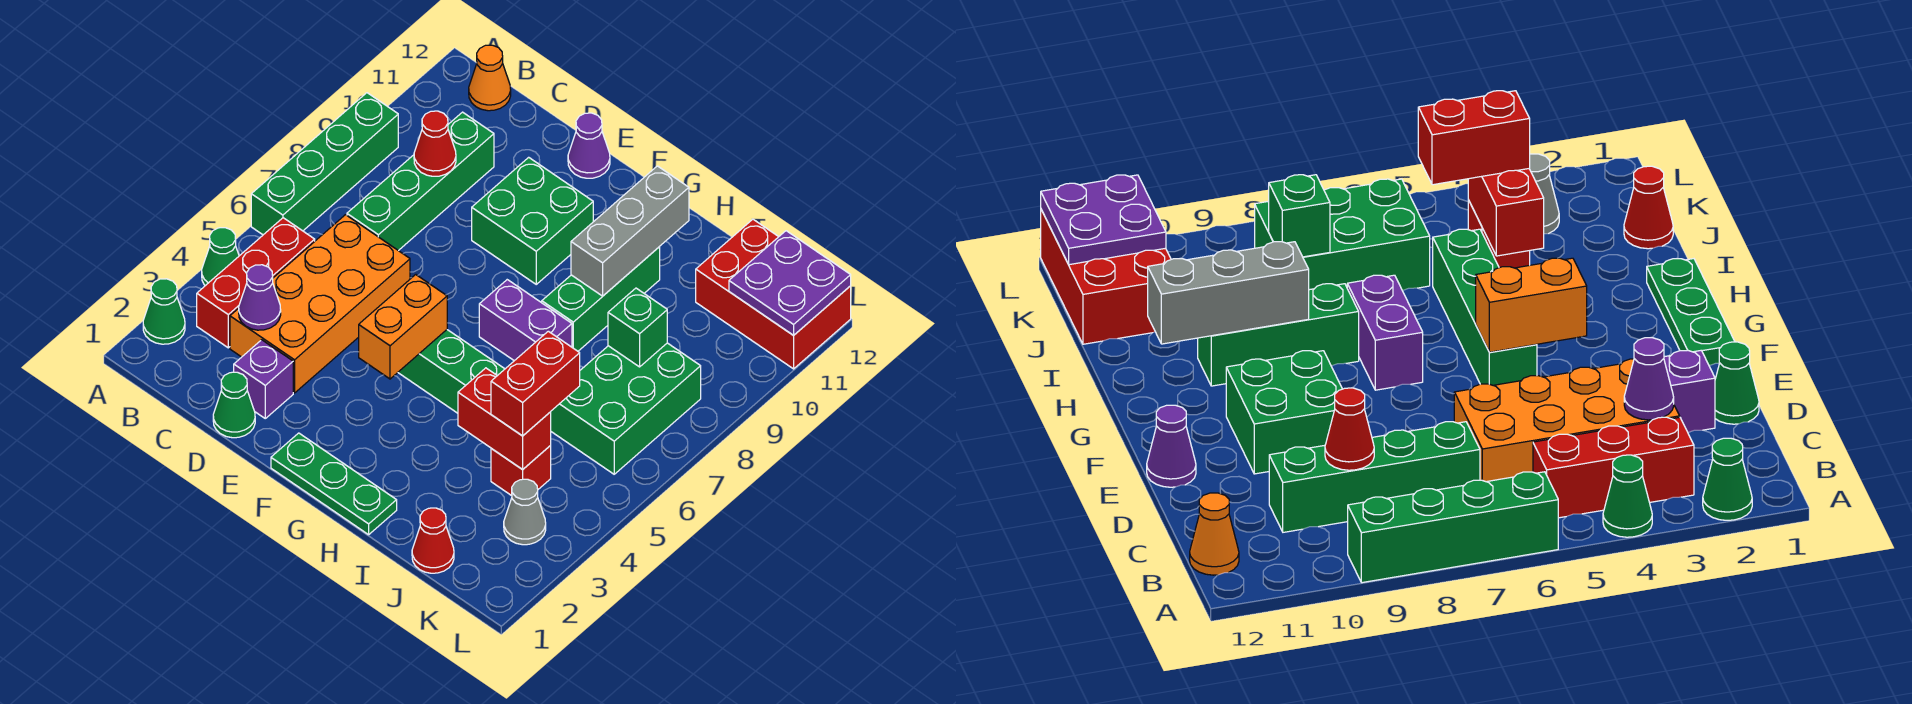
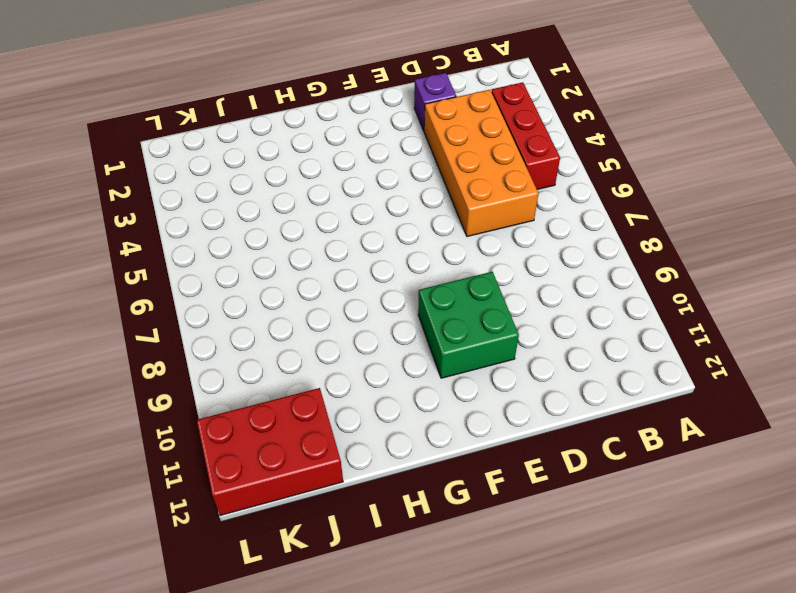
none -> green cone A2 level 1
none -> green cone A4 level 1
none -> green brick A6:A9 level 1

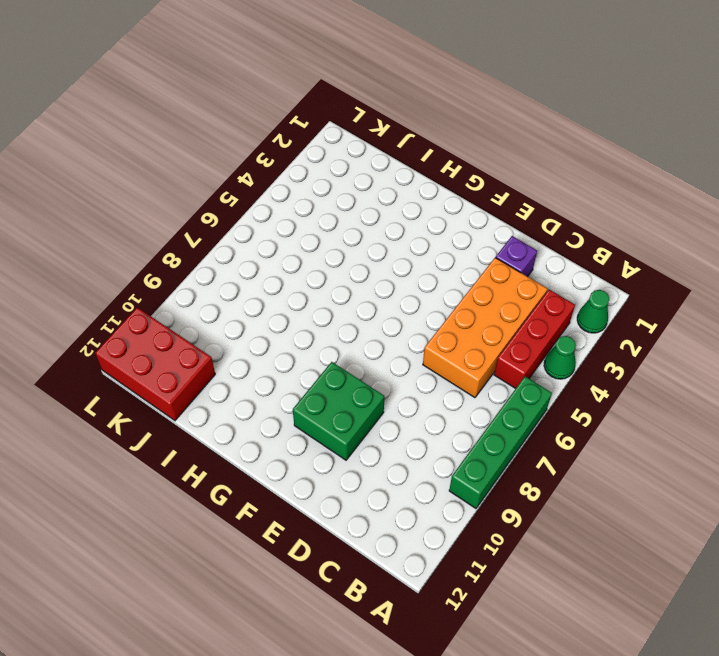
none -> orange cone B12 level 1
none -> green brick C7:C10 level 1
none -> green cone D1 level 1

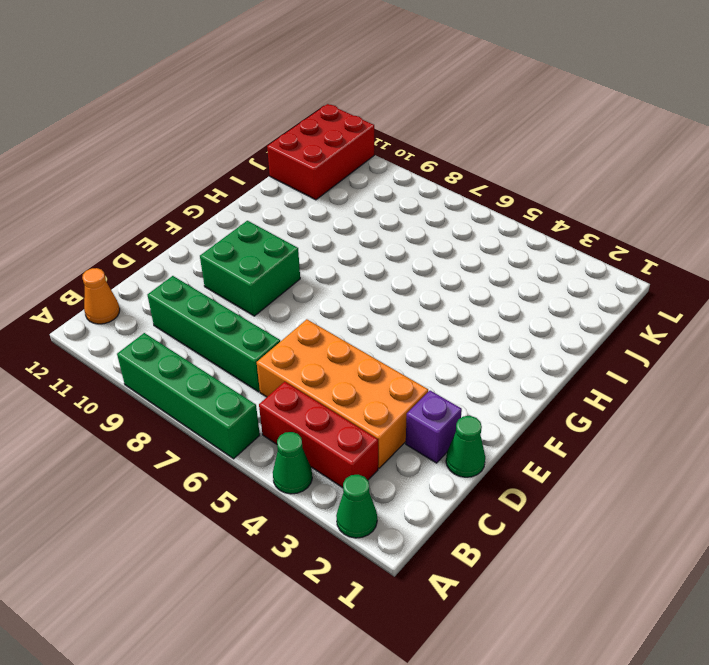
none -> purple cone E12 level 1
none -> green plate F1:H1 level 1
none -> green brick F5:I5 level 1

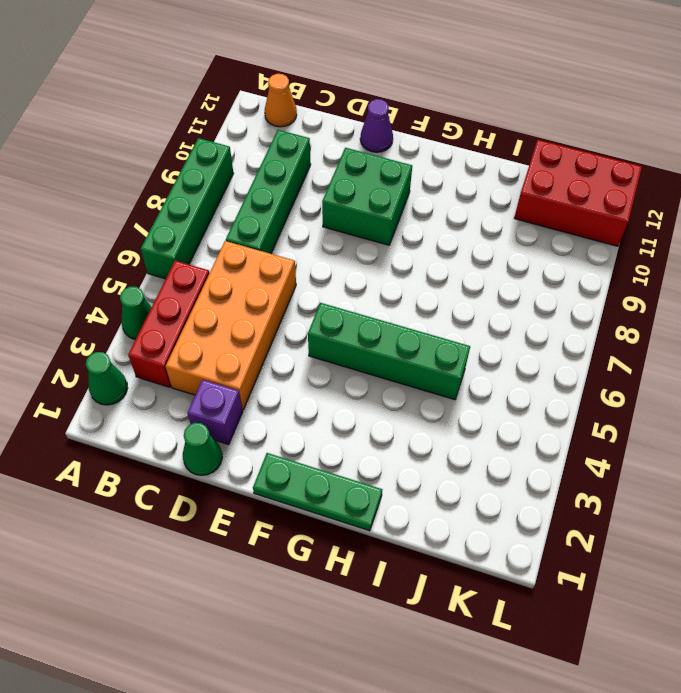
none -> purple brick G7:H7 level 1
none -> green brick H8:H10 level 1
none -> red cone J1 level 1

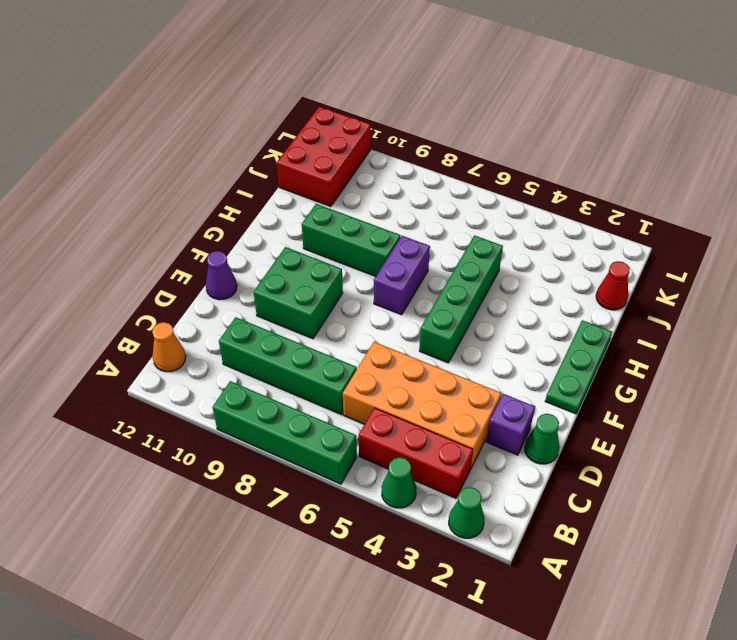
none -> red brick J4 level 1
none -> green brick J6:K8 level 1
none -> grey cone K3 level 1

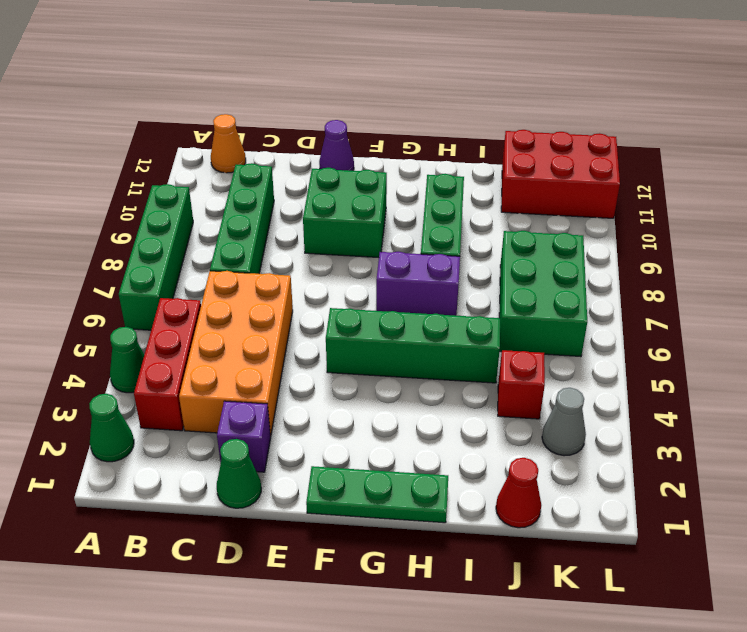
none -> purple cone C3 level 2
none -> red cone C9 level 2
none -> orange brick F4:F5 level 2

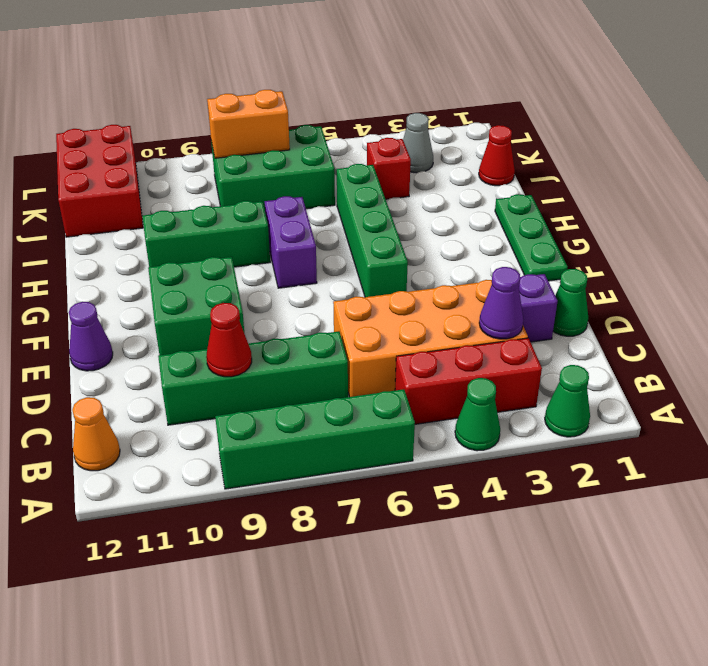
orange brick K7:K8 level 2 -> orange brick F4:F5 level 2
none -> grey brick H9:H11 level 2
none -> red brick I4:J4 level 2
none -> green brick J8 level 2

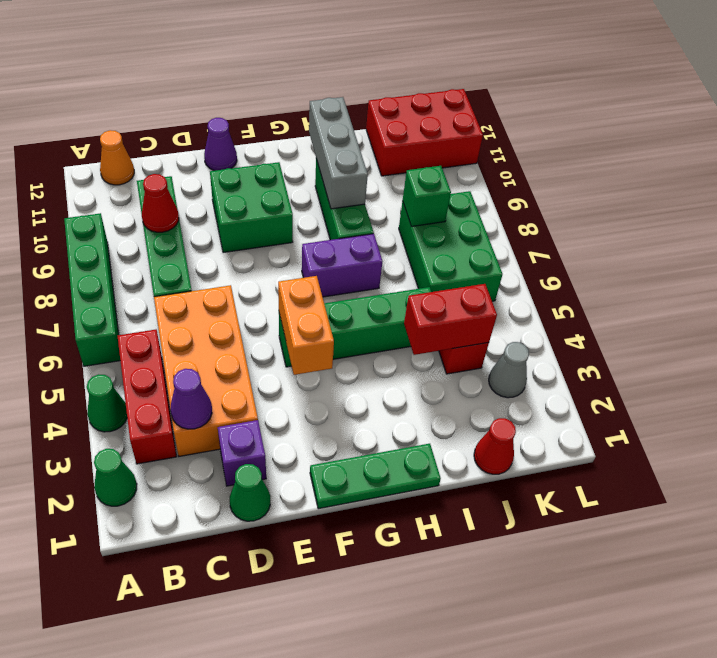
none -> purple plate K11:L12 level 2
none -> red brick J4:J5 level 3

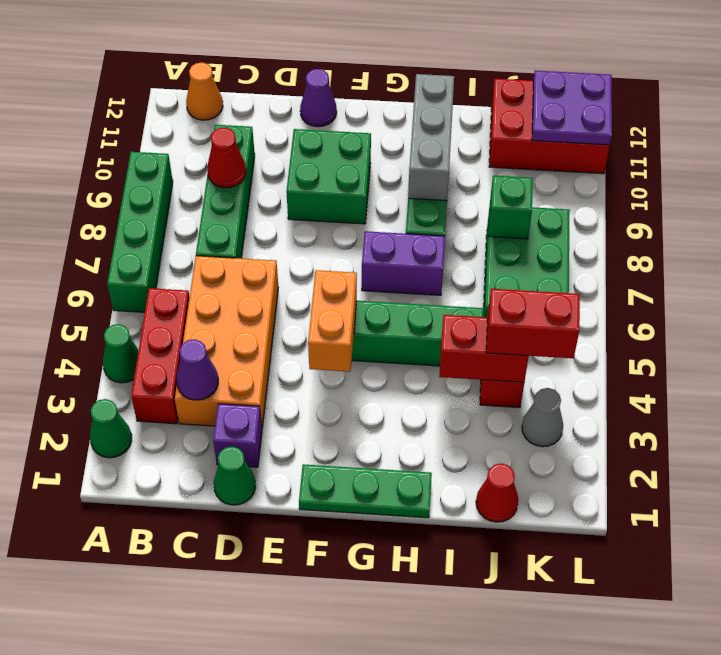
red brick J4:K4 level 3 -> red brick J4:J5 level 3

